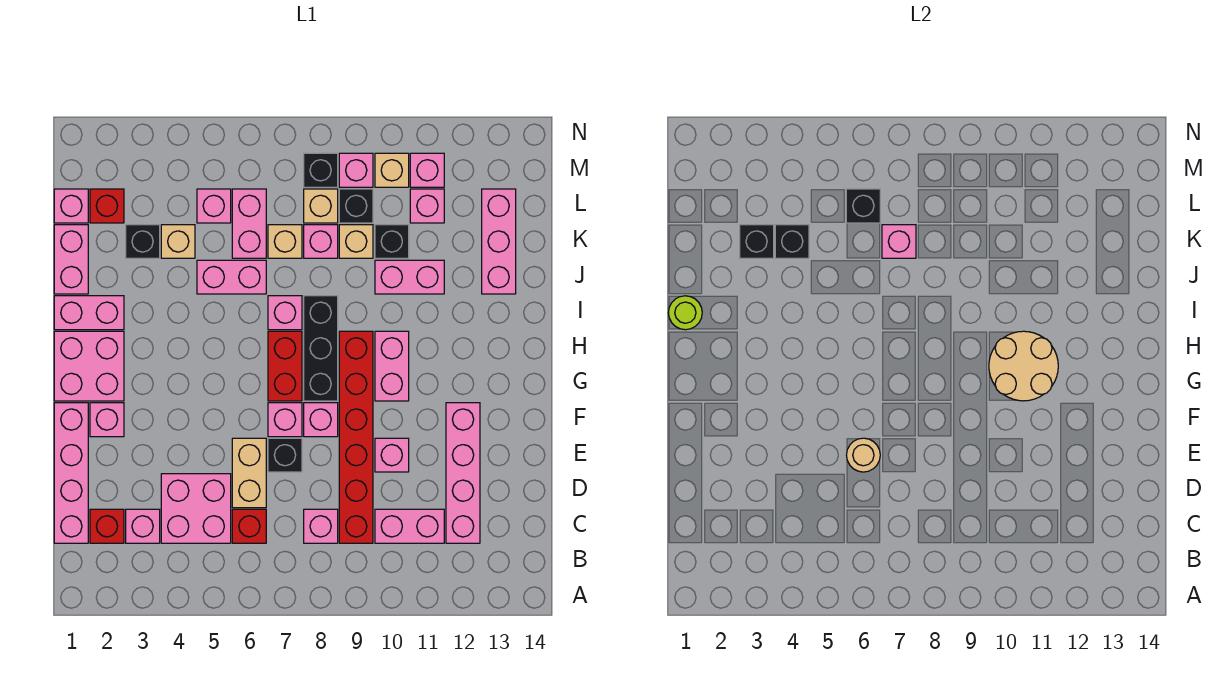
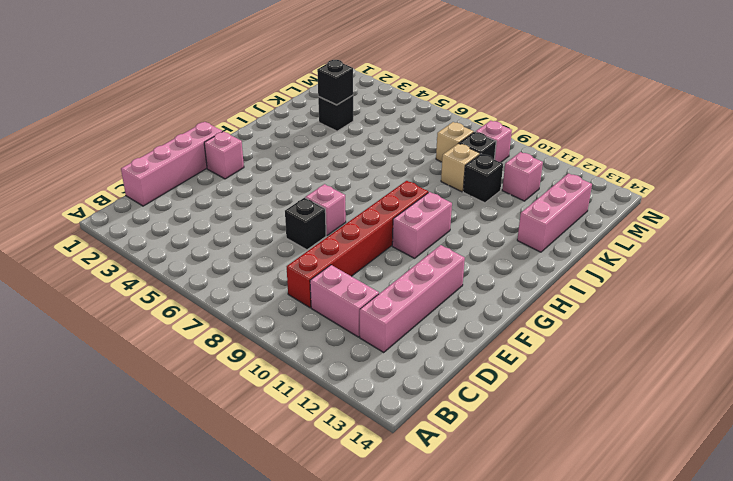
none -> red brick C2 level 1
none -> pink brick C3 level 1
none -> pink brick C4:D5 level 1
none -> red brick C6 level 1

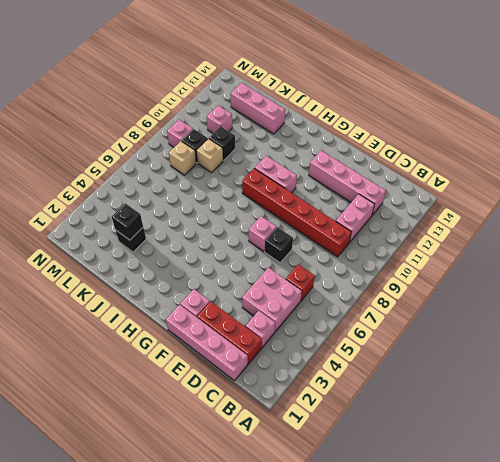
red brick C2:E2 level 1 -> red brick C2 level 1
none -> pink brick C8 level 1
none -> tan brick D6:E6 level 1
none -> pink brick E10 level 1
none -> pink brick F8 level 1

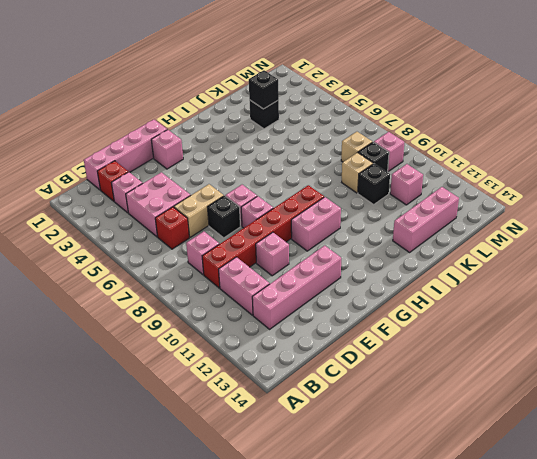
none -> pink brick G1:H2 level 1
none -> red brick G7:H7 level 1
none -> black brick G8:I8 level 1
none -> pink brick I1:I2 level 1

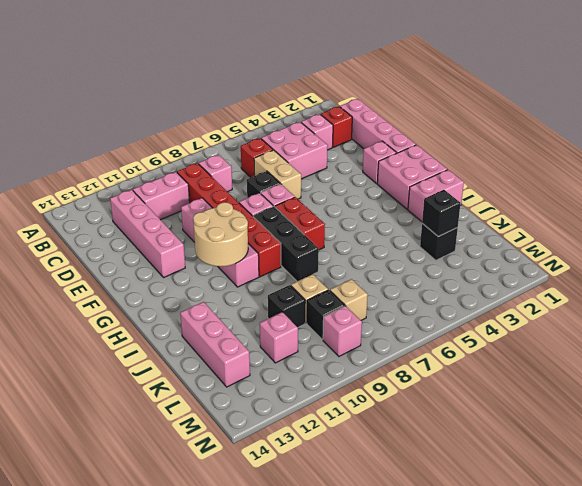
none -> pink brick I7 level 1
none -> pink brick J1:K1 level 1
none -> pink brick J5:J6 level 1
none -> pink brick J10:J11 level 1

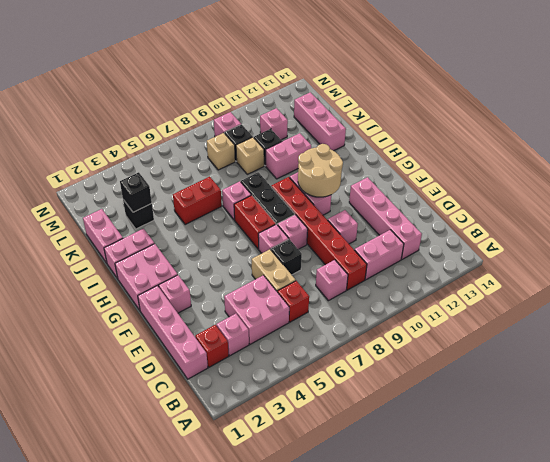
red brick J5:J6 level 1 -> pink brick J5:J6 level 1
none -> tan brick K4 level 1
none -> pink brick K6:L6 level 1
none -> tan brick K7 level 1
none -> pink brick K8 level 1

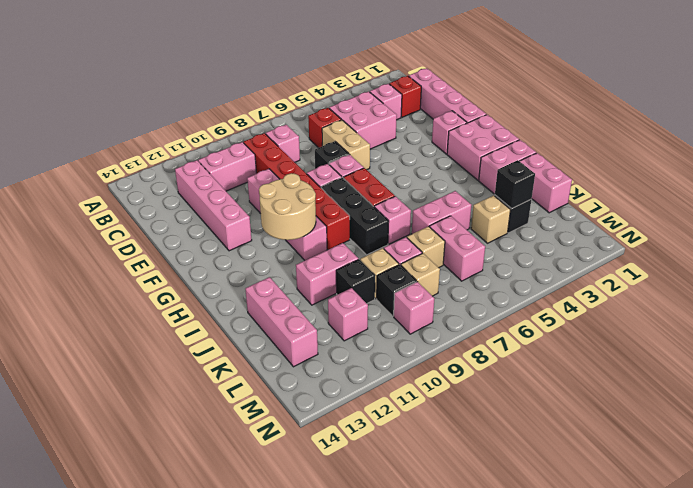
none -> pink brick L1 level 1
none -> red brick L2 level 1
none -> pink brick L5 level 1
none -> black brick M8 level 1

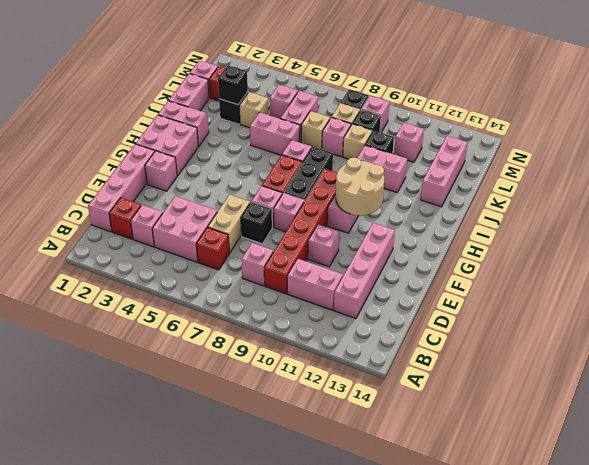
none -> tan brick M10 level 1
none -> pink brick M11 level 1
none -> tan round brick E6 level 2
none -> lime round brick I1 level 2

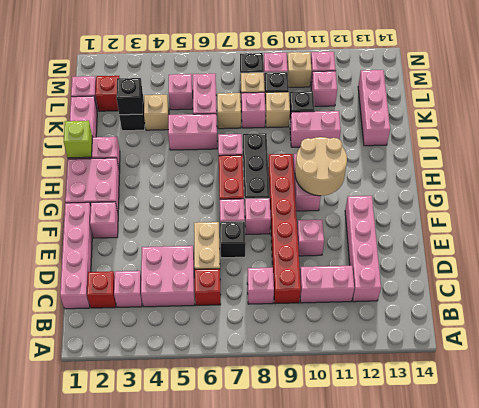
lime brick I1 level 2 -> lime round brick I1 level 2
none -> tan round brick E6 level 2
none -> black brick K4 level 2
none -> pink brick K7 level 2
none -> black brick L6 level 2

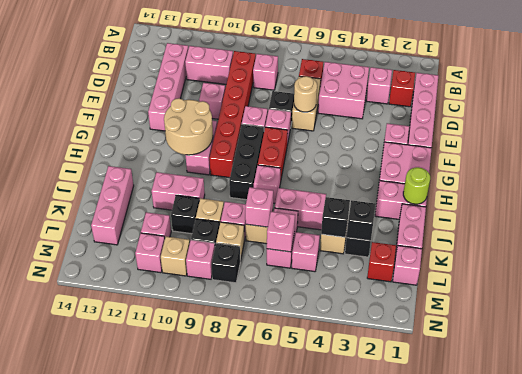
pink brick L6 level 2 -> black brick L6 level 2

